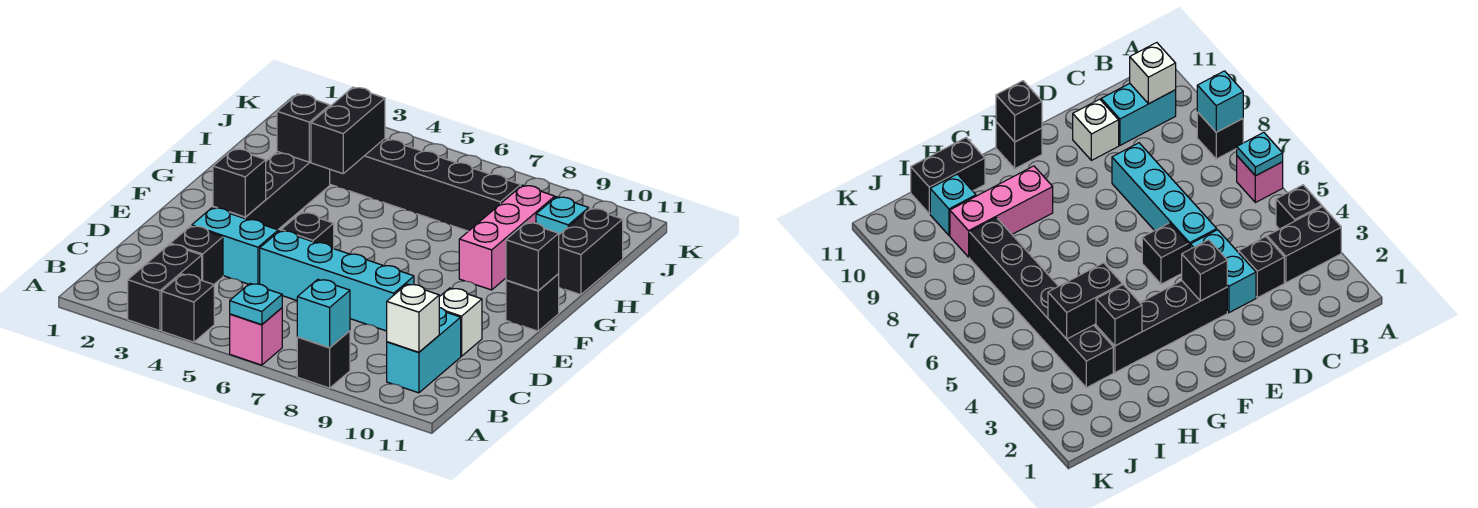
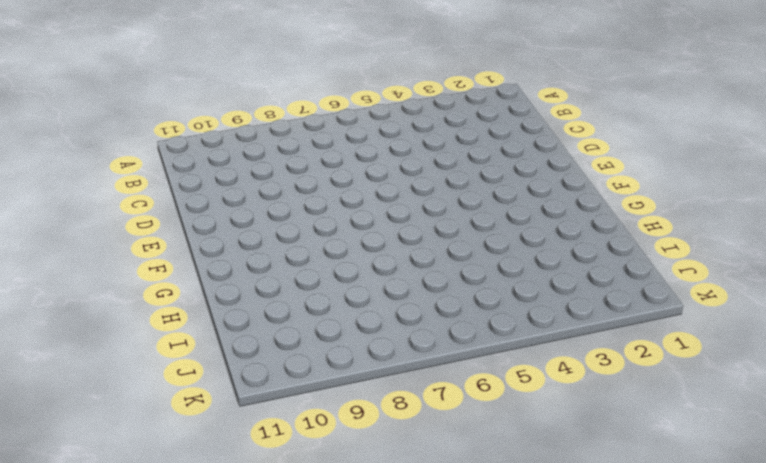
none -> black brick A3:B3 level 1
none -> black brick A4 level 1
none -> pink brick A6 level 1

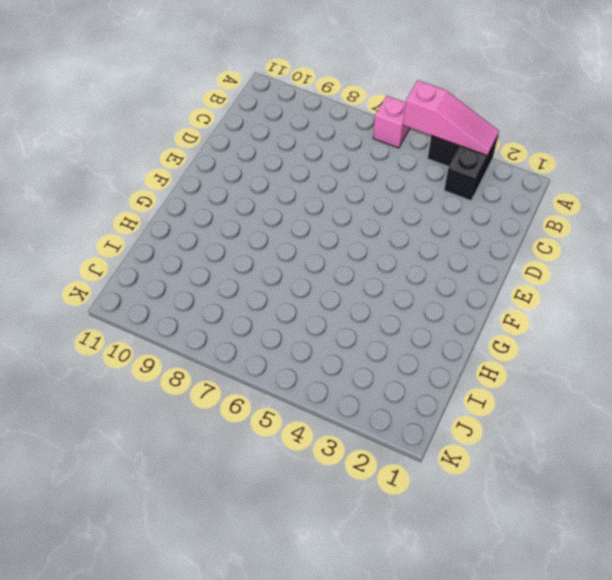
pink slope A3:A5 level 2 top 5 -> none
none -> black brick A8 level 1
none -> cyan brick B10:C10 level 1
none -> black brick C3 level 1

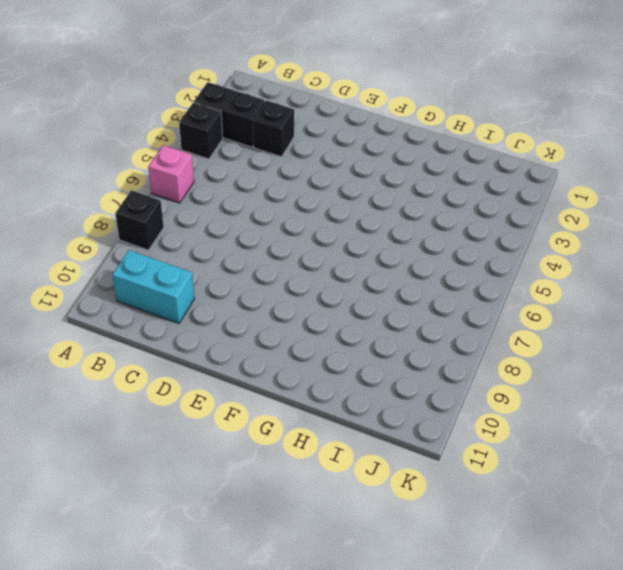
none -> cyan brick D3:D4 level 1
none -> cyan brick D5:D8 level 1
none -> white brick D10 level 1

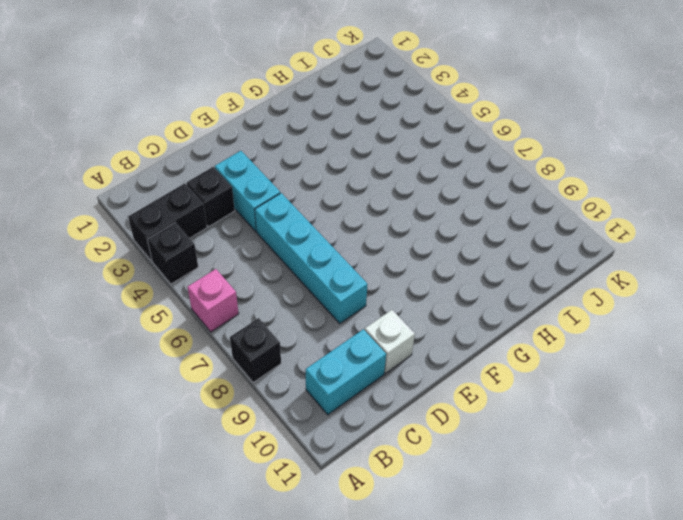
none -> black brick E3:H3 level 1
none -> black brick E5 level 1
none -> black brick F11 level 1

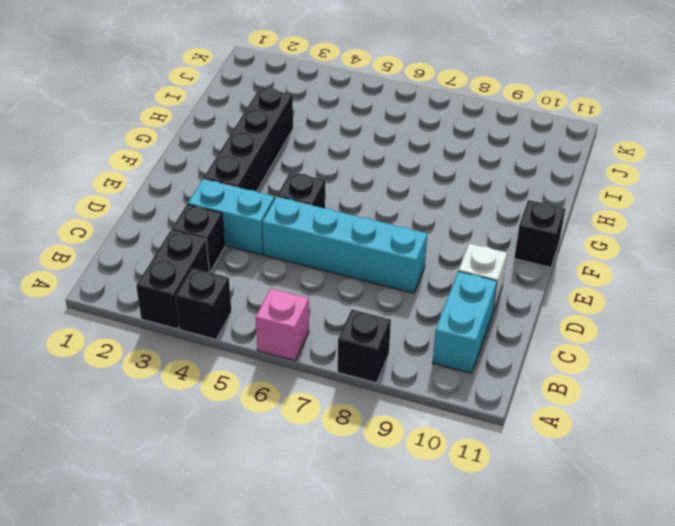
none -> pink brick G9:I9 level 1
none -> black brick H11:I11 level 1
none -> black brick I3:I8 level 1

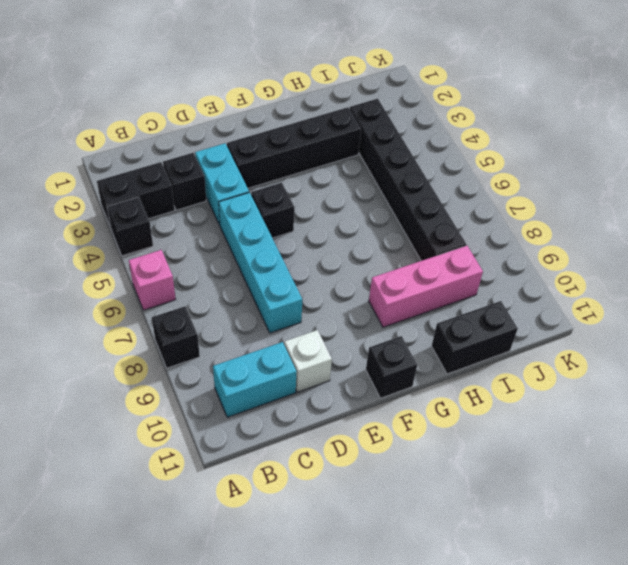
none -> cyan brick I10 level 1
none -> cyan plate A6 level 2
none -> cyan brick A8 level 2

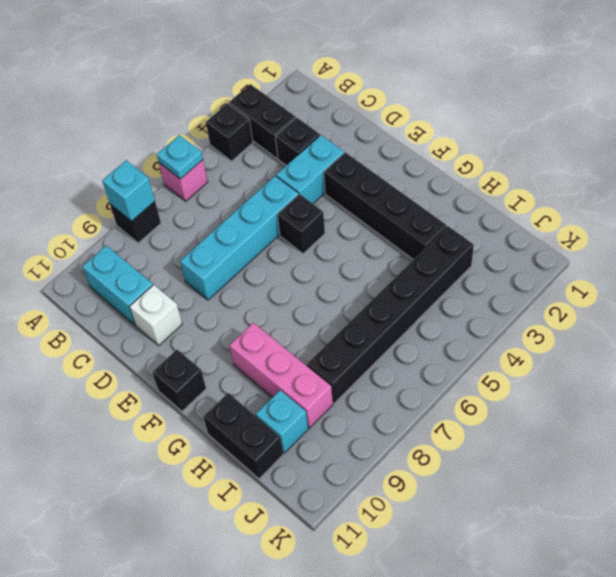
none -> white brick B10 level 2
none -> black brick E3 level 2
none -> black brick F11 level 2

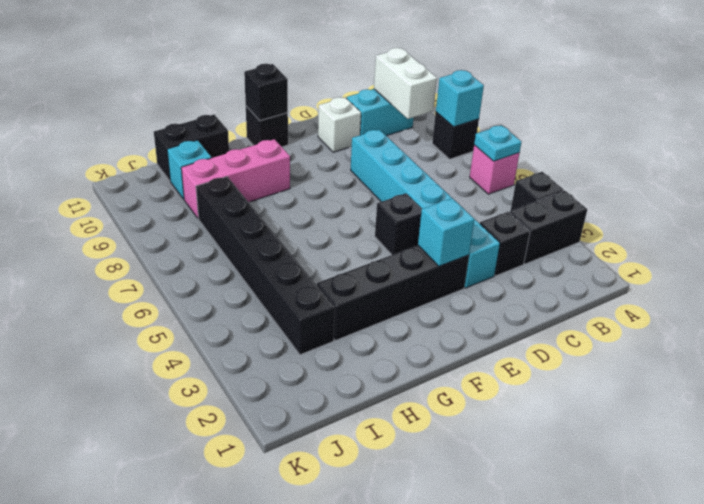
white brick B9:B10 level 2 -> white brick B10 level 2
cyan brick E3 level 2 -> black brick E3 level 2
none -> black brick H3 level 2
none -> black brick H4:I4 level 2

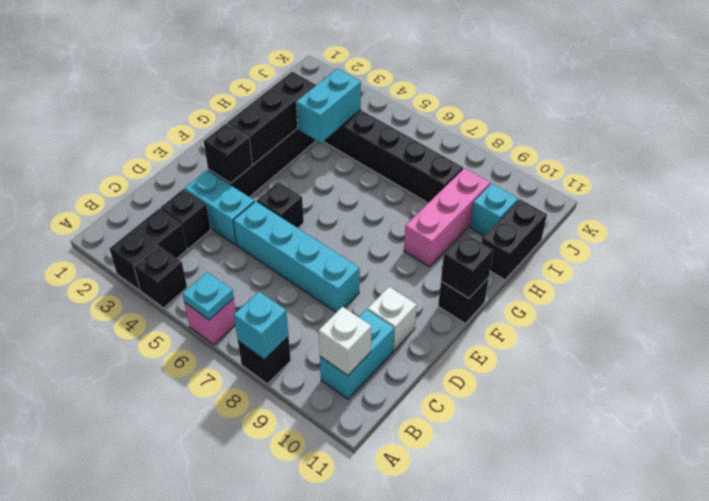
black brick F3:H3 level 2 -> black brick H3 level 2
cyan brick H4:I4 level 2 -> black brick H4:I4 level 2

